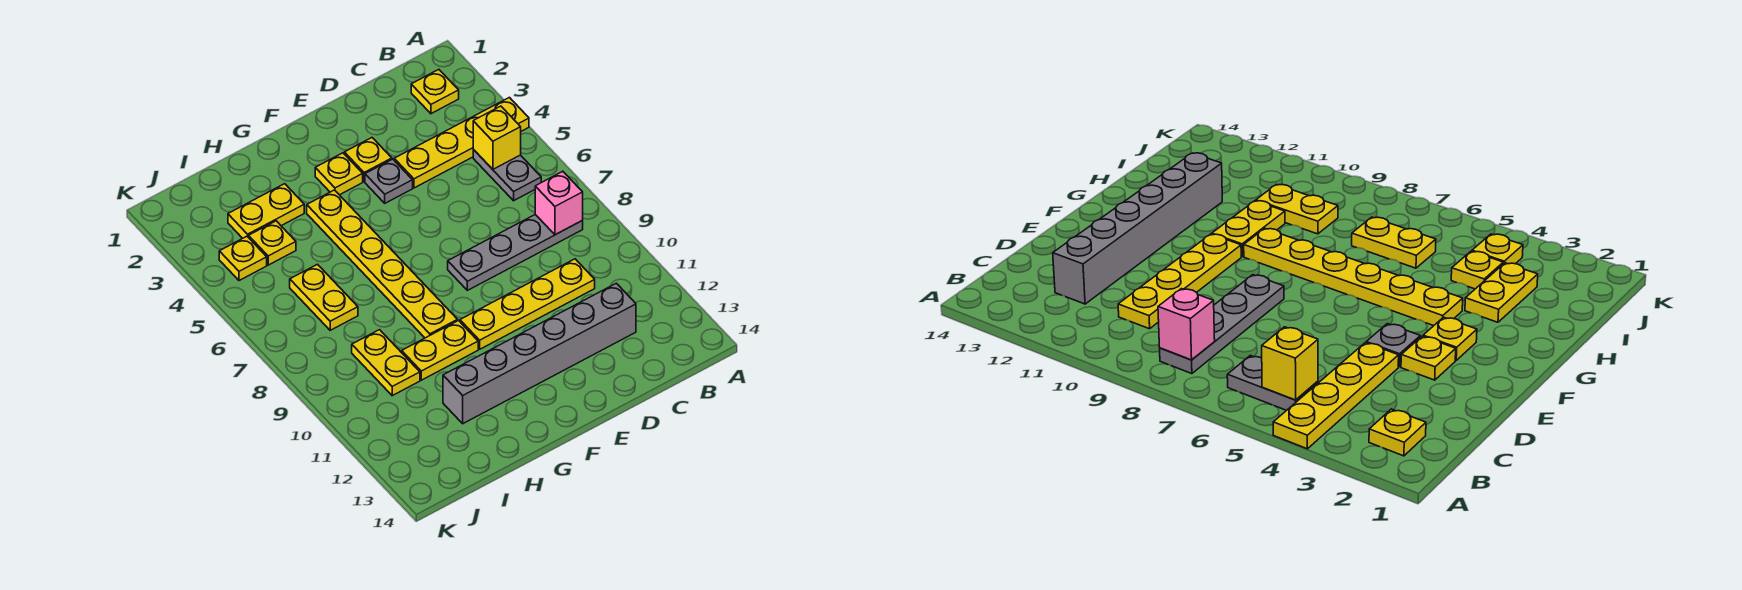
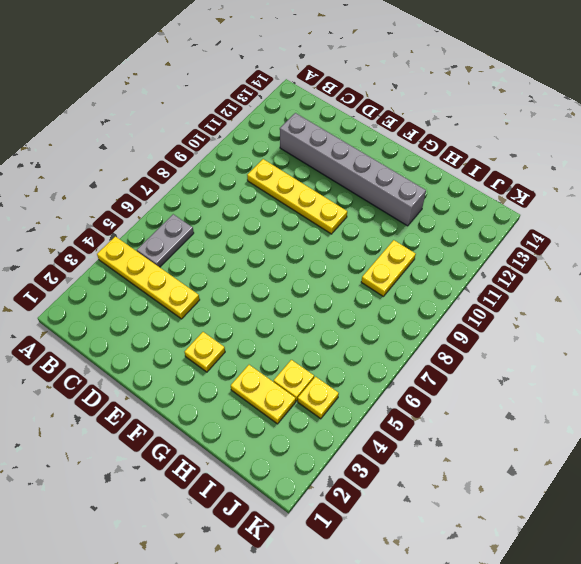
none -> yellow plate B2 level 1
none -> grey plate B8:E8 level 1
none -> yellow plate E3 level 1

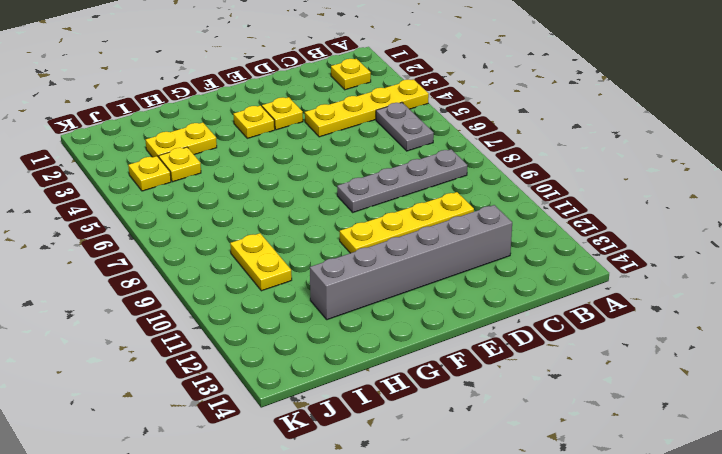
none -> grey plate E4 level 1
none -> yellow plate G4:G9 level 1
none -> yellow plate G10:H10 level 1

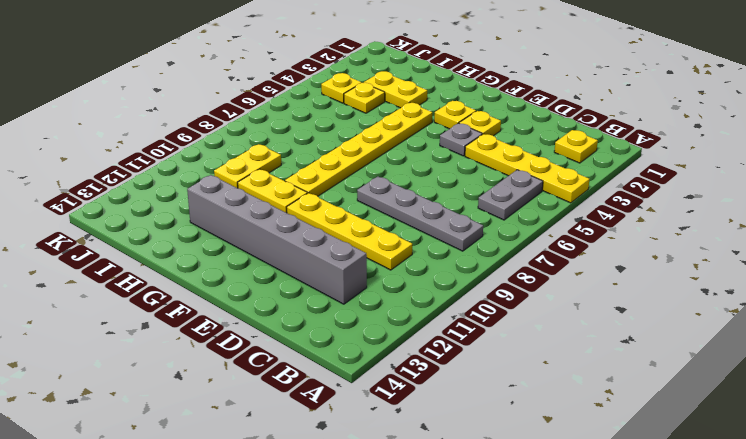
none -> yellow plate I6:I7 level 1
none -> yellow brick B5 level 2
none -> pink brick B8 level 2

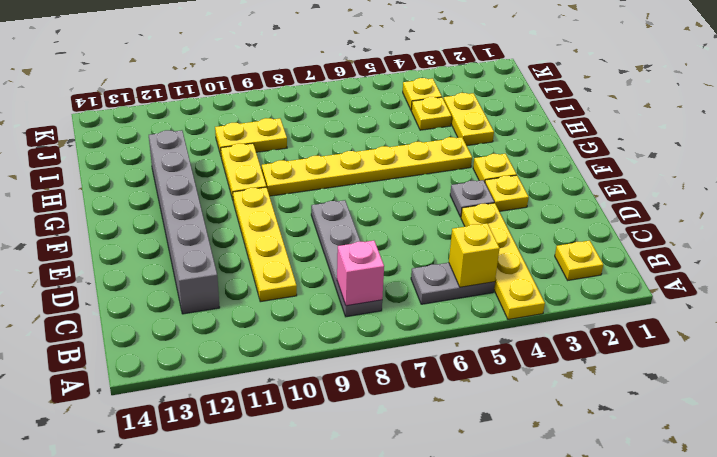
none -> yellow plate I6:I7 level 1

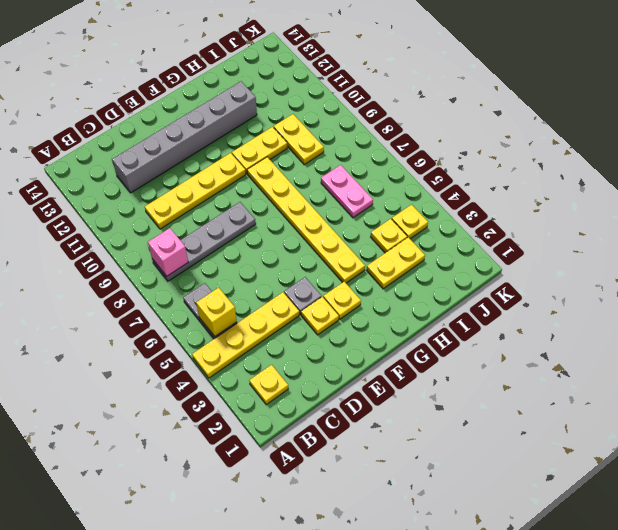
pink plate I6:I7 level 1 -> yellow plate I6:I7 level 1

